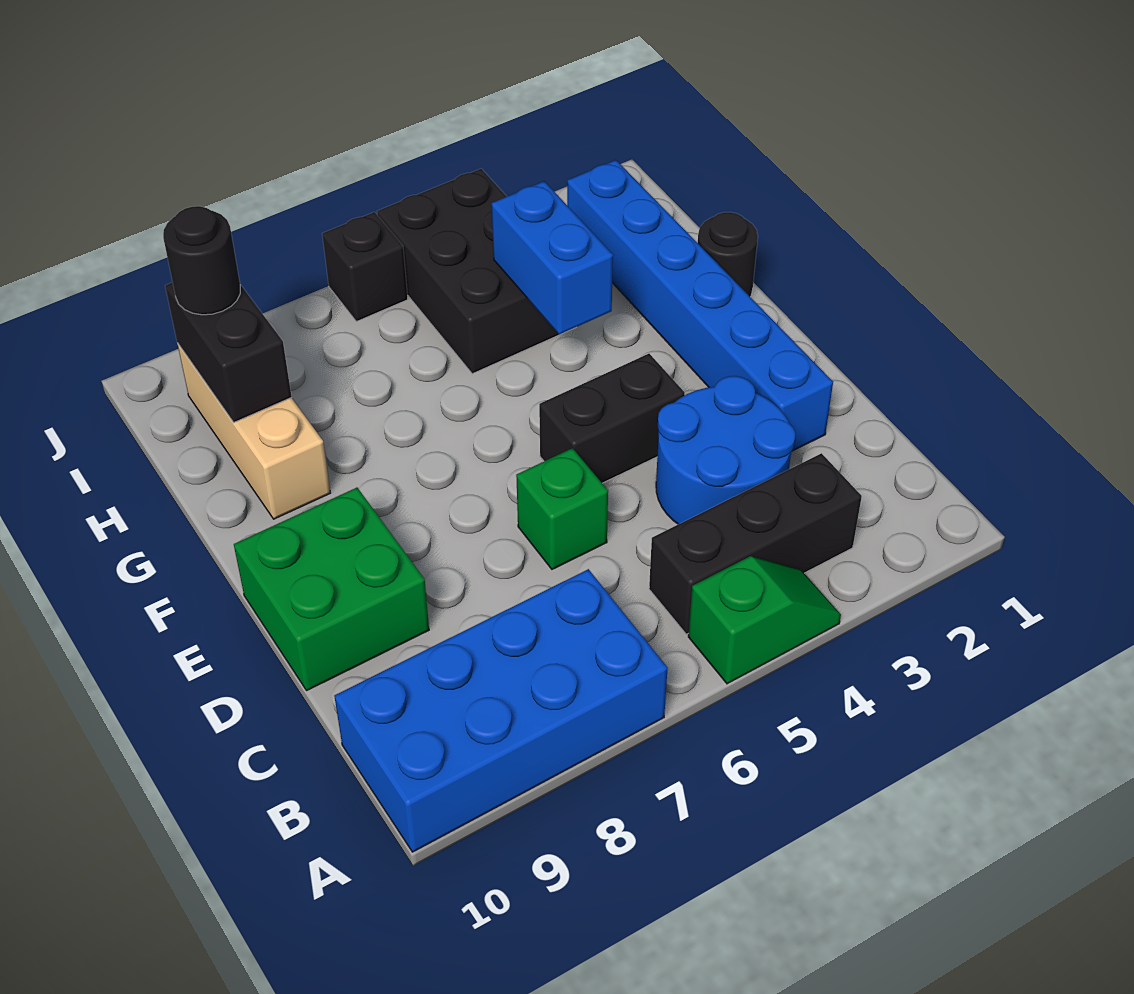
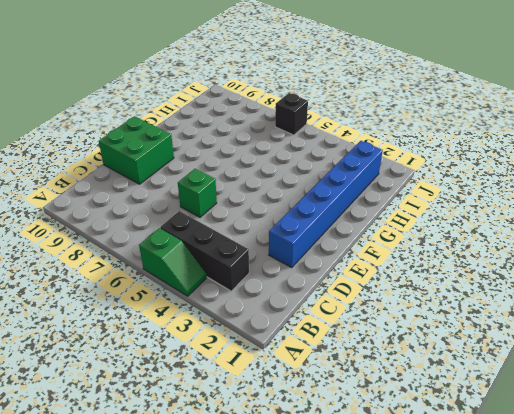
none -> blue brick A7:B10 level 1
none -> blue round brick C3:D4 level 1
none -> black brick E4:E5 level 1

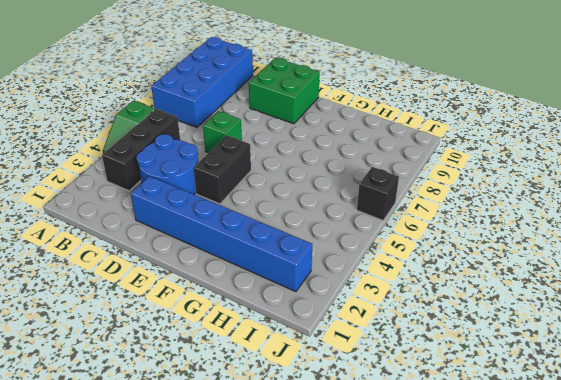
none -> black round brick G1 level 1
none -> tan brick G9:I9 level 1
none -> black brick H4:J5 level 1

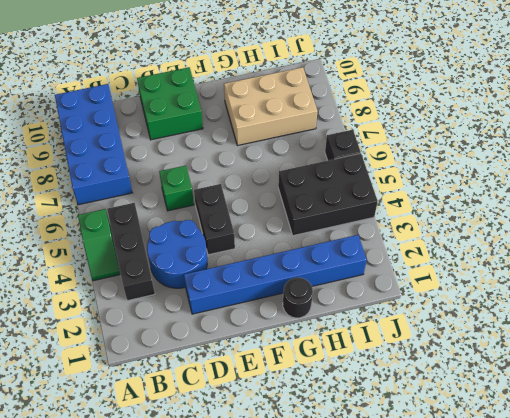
tan brick G8:I9 level 1 -> tan brick G9:I9 level 1
none -> blue brick G4:H4 level 2
none -> black brick H9:I9 level 2
none -> black round brick I9 level 3

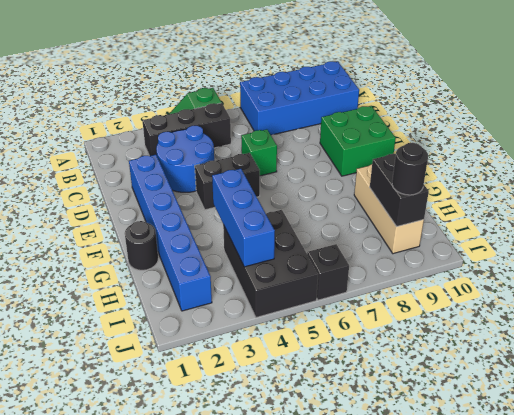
blue brick G4:I4 level 2 -> blue brick G4:H4 level 2

